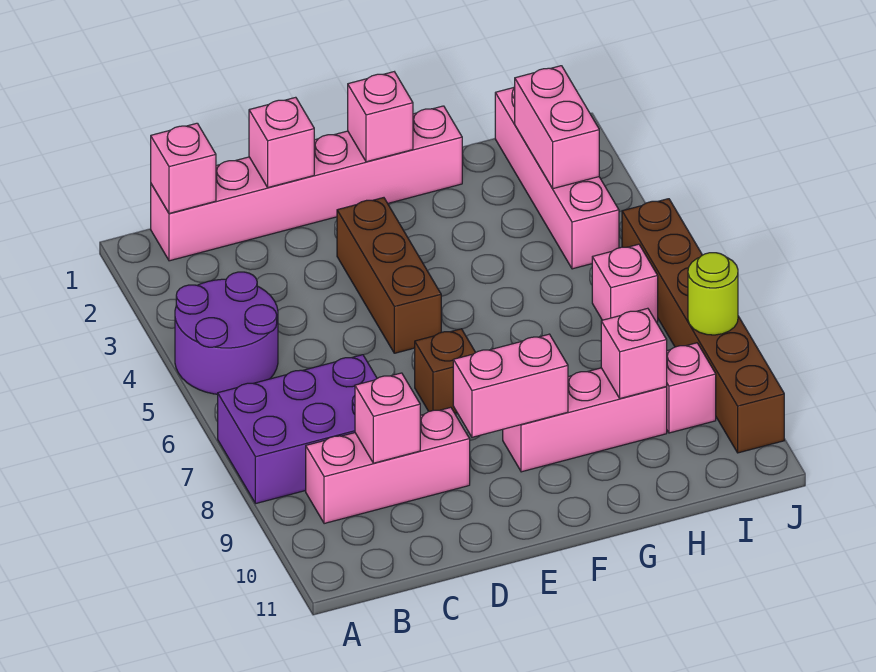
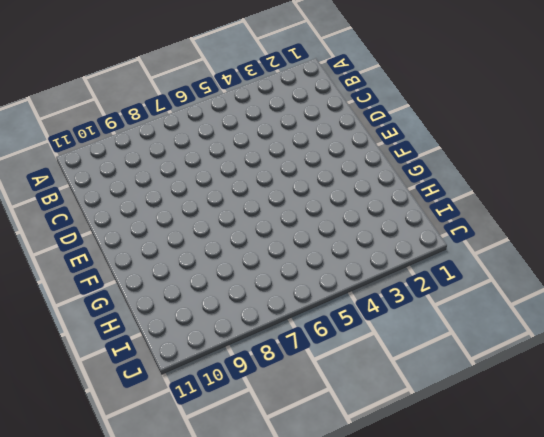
none -> purple round brick A4:B5 level 1
none -> purple brick A7:C8 level 1
none -> pink brick B1:G1 level 1

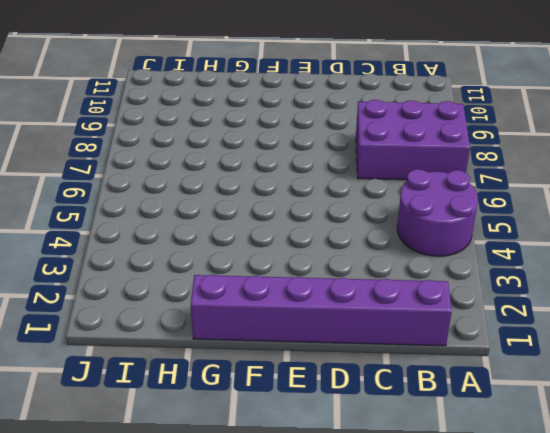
purple brick B1:G1 level 1 -> pink brick B1:G1 level 1
none -> pink brick B9:D9 level 1
none -> brown brick E3:E5 level 1
none -> brown brick E7 level 1

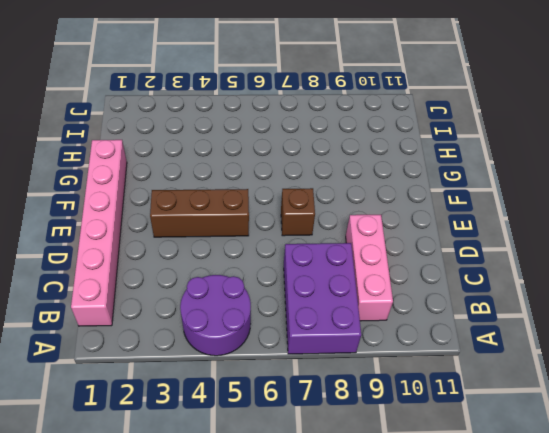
none -> pink brick F9:H9 level 1
none -> pink brick I1:I4 level 1
none -> pink brick I6 level 1

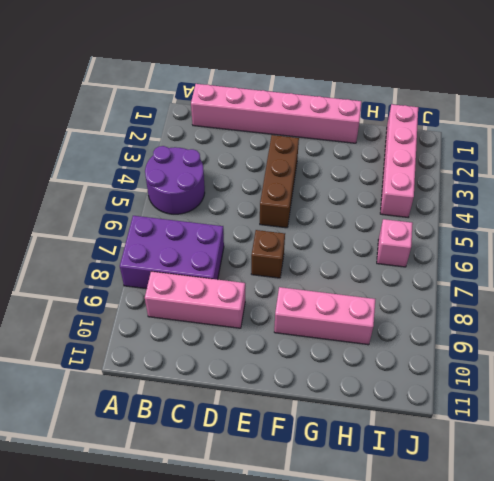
none -> pink brick I9 level 1
none -> brown brick J5:J10 level 1
none -> pink brick B1 level 2

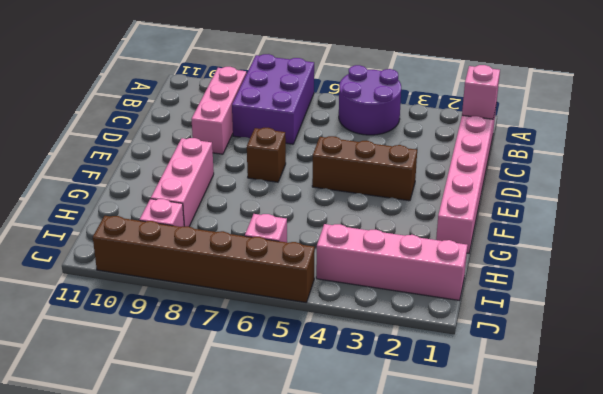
none -> pink brick C9 level 2
none -> pink brick D1 level 2
none -> pink brick E9:F9 level 2

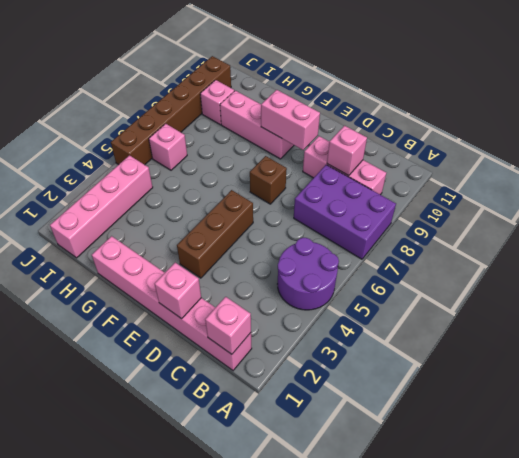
none -> pink brick F1 level 2
none -> pink brick H9 level 2
none -> pink brick I2:I3 level 2

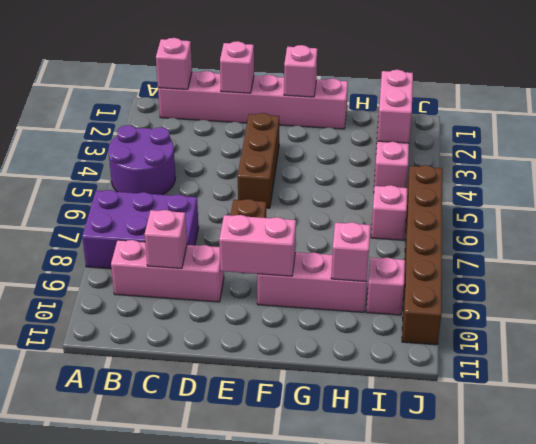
none -> lime round brick J8 level 2

